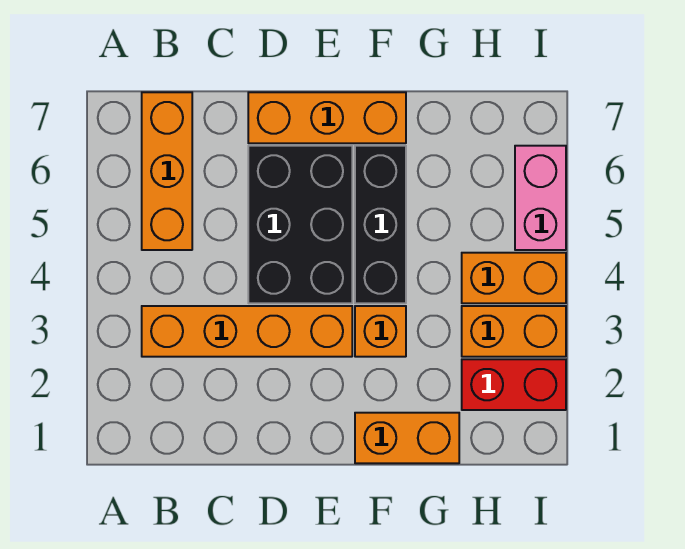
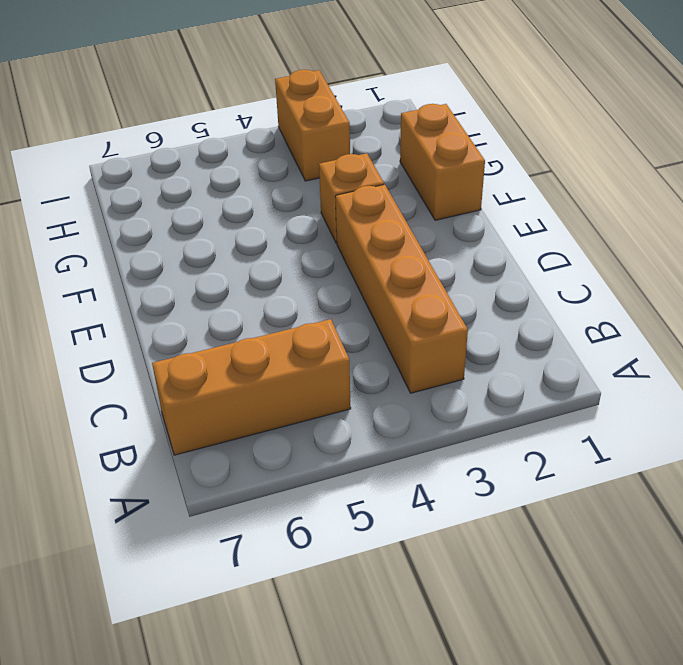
none -> black brick D4:E6 level 1
none -> orange brick D7:F7 level 1

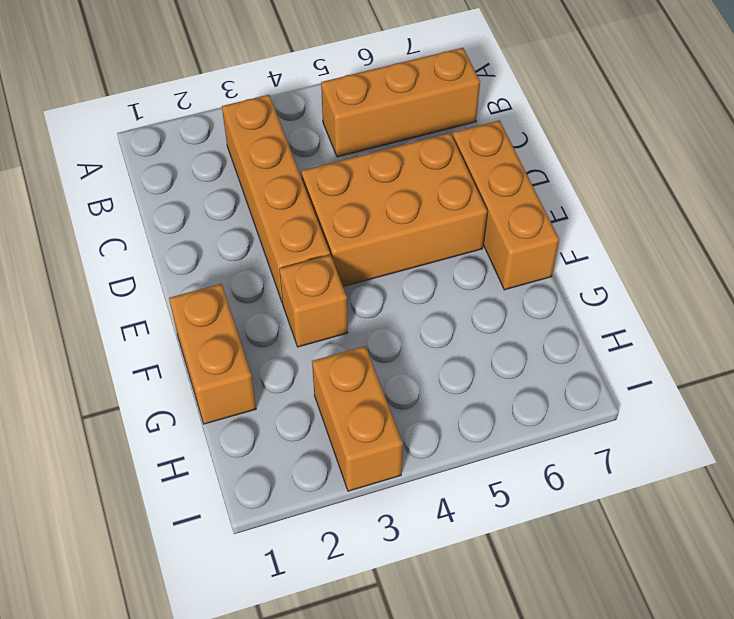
orange brick D4:E6 level 1 -> black brick D4:E6 level 1
none -> black brick F4:F6 level 1
none -> red brick H2:I2 level 1

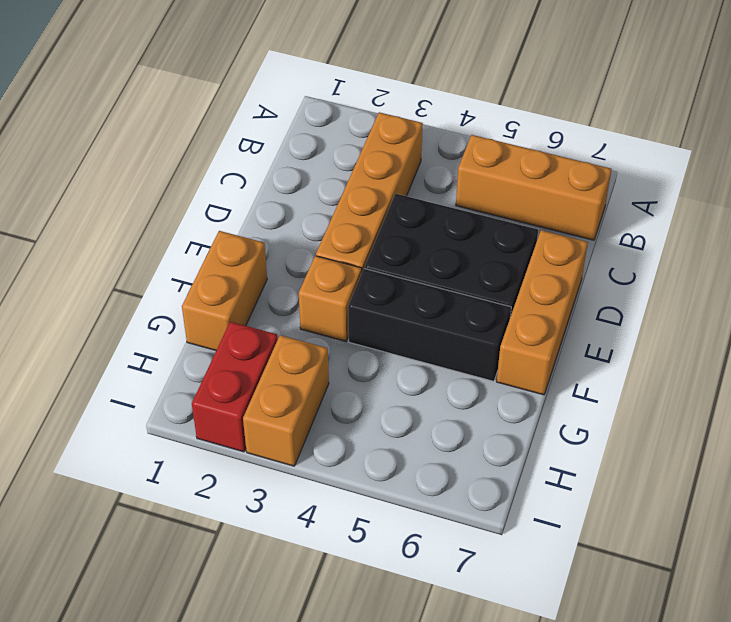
none -> orange brick H4:I4 level 1
none -> pink brick I5:I6 level 1

